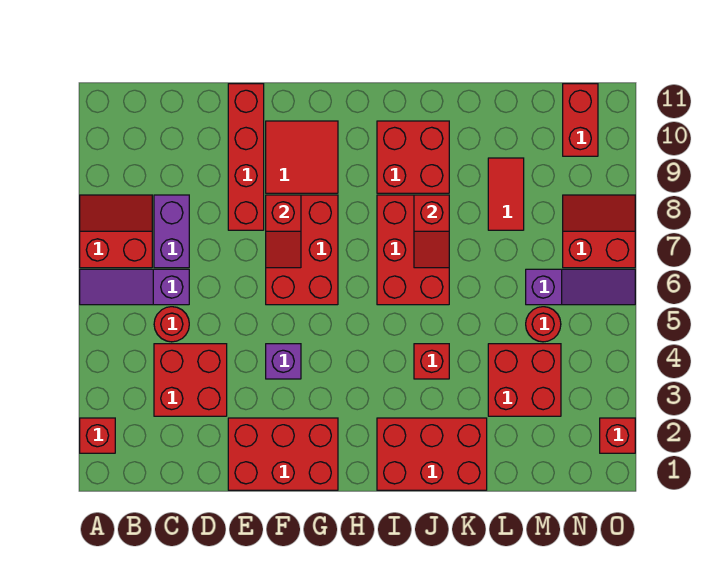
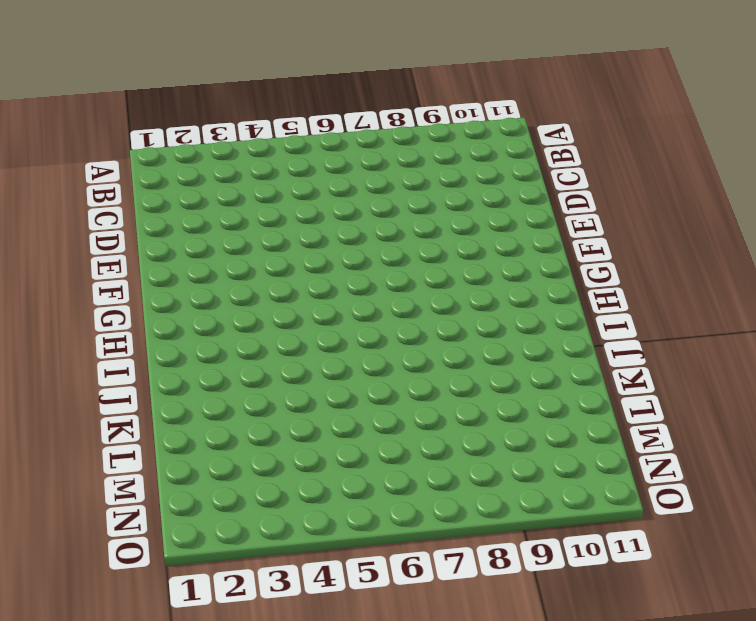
none -> red brick A2 level 1
none -> purple slope A6:C6 level 1 top C
none -> red slope A7:B8 level 1 top 7

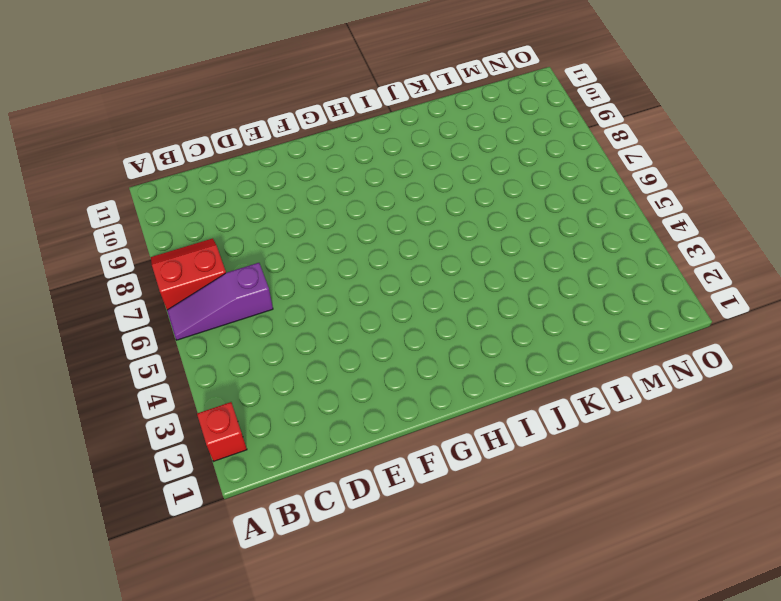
none -> red brick C3:D4 level 1
none -> red round brick C5 level 1
none -> purple brick C7:C8 level 1

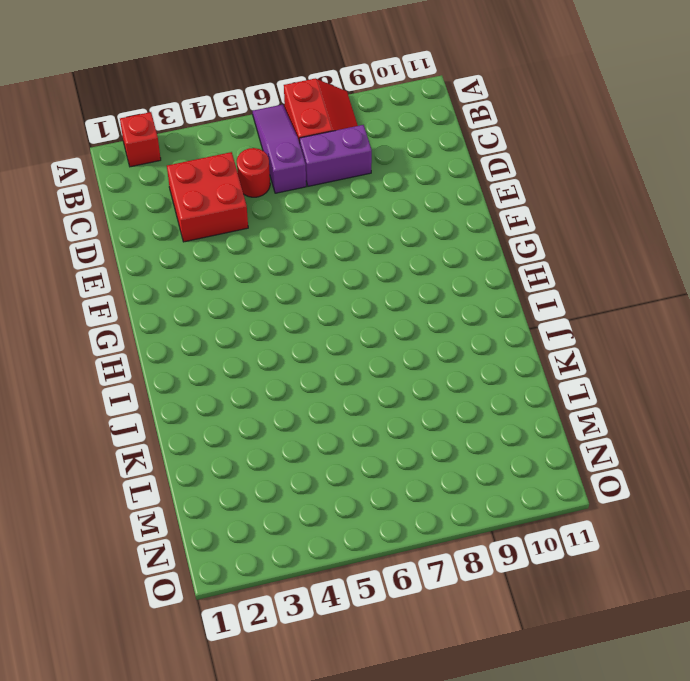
none -> red brick E1:G2 level 1
none -> red brick E8:E11 level 1
none -> purple brick F4 level 1

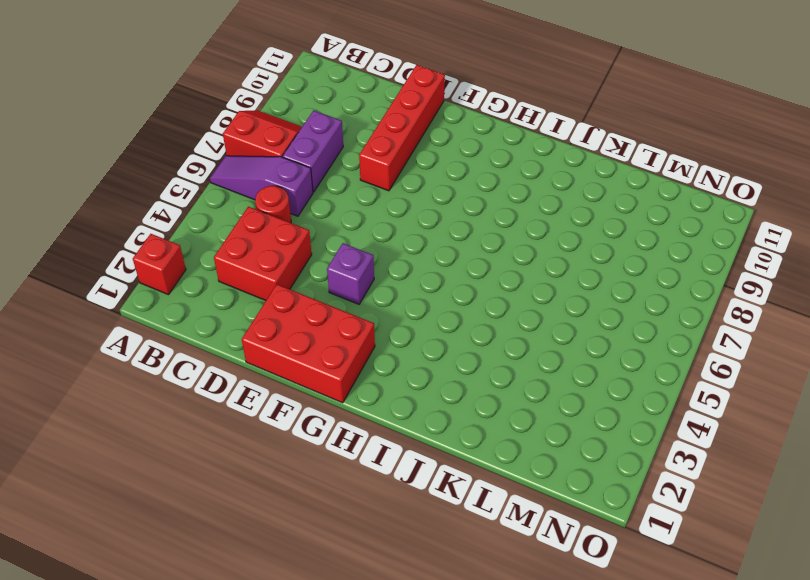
none -> red brick F6:G8 level 1
none -> red tile F9:G10 level 1
none -> red brick I1:K2 level 1

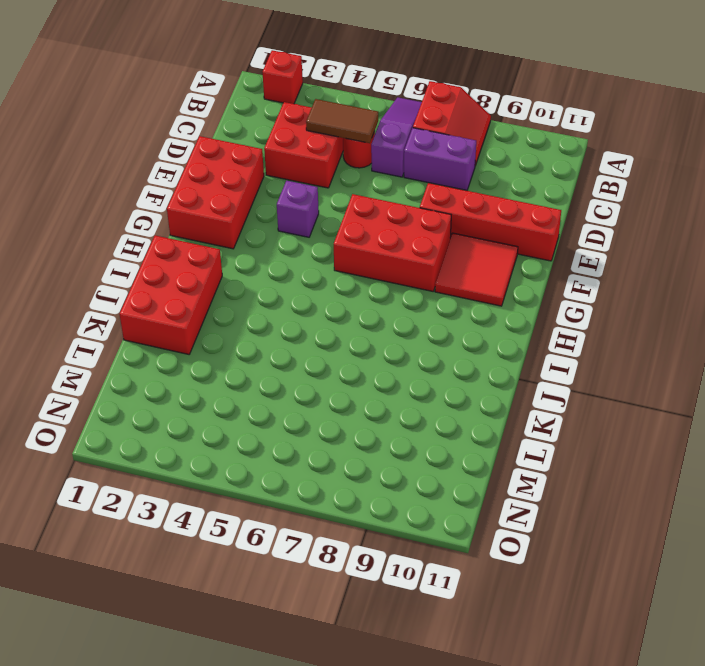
brown tile C4:C5 level 2 -> none
none -> red brick I6:J8 level 1
none -> red brick I9:J10 level 1
none -> red brick J4 level 1

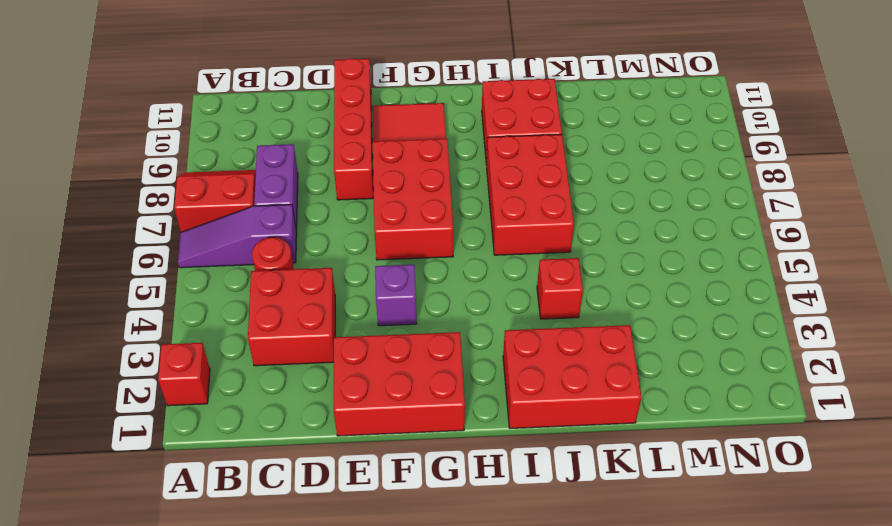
none -> red brick L3:M4 level 1
none -> red tile L8:L9 level 1
none -> red round brick M5 level 1

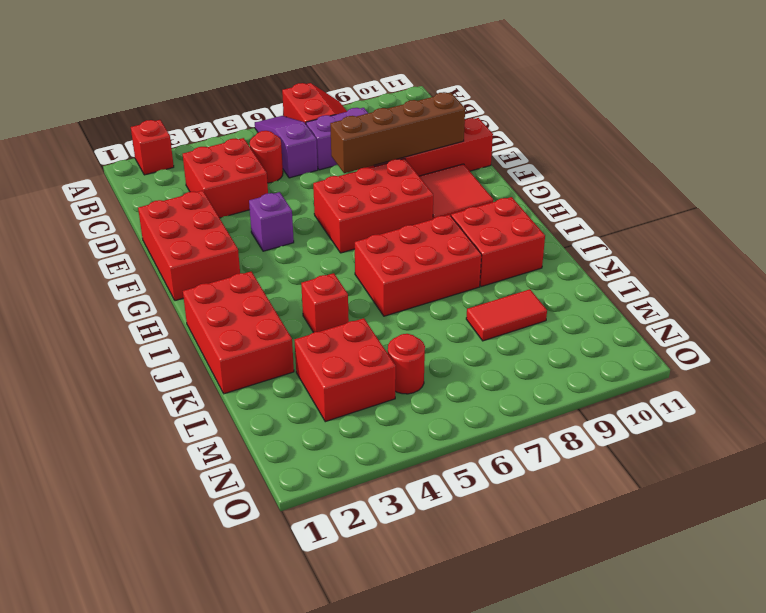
brown brick E7:E10 level 2 -> none
none -> purple slope M6:O6 level 1 top M
none -> red slope N7:O8 level 1 top 7
none -> red brick N10:N11 level 1

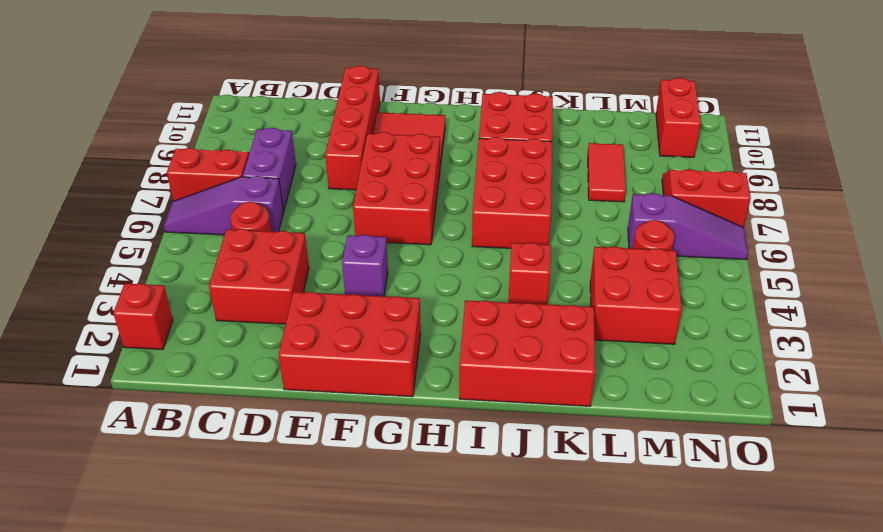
none -> red brick O2 level 1
none -> red slope F7:F8 level 2 top 8
none -> red slope J7:J8 level 2 top 8

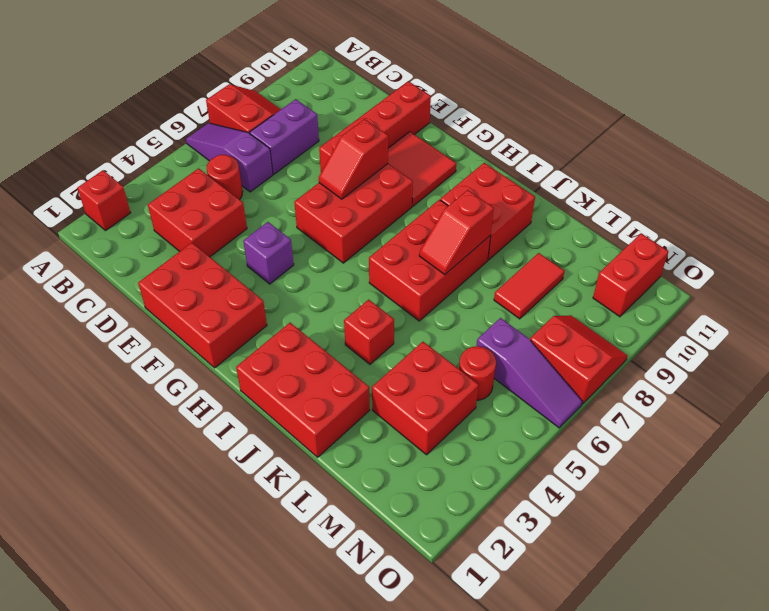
none -> red brick O2 level 1

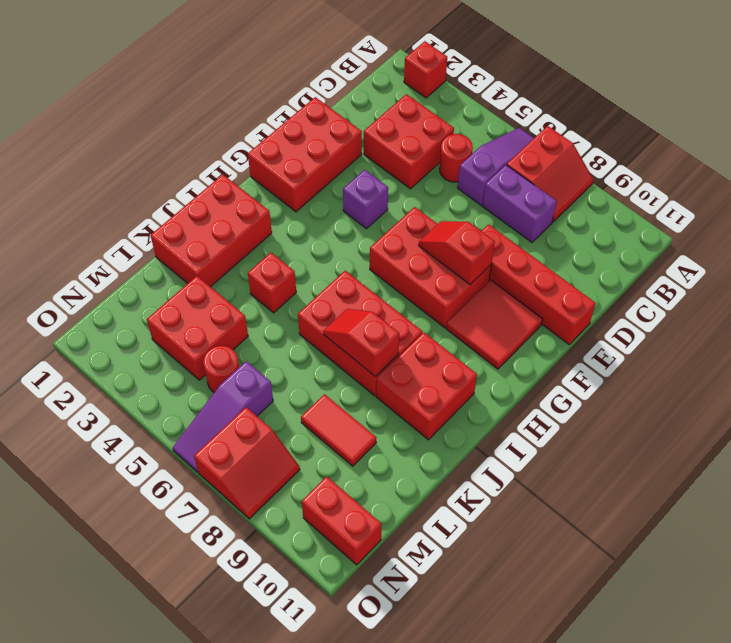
none -> red brick O2 level 1

